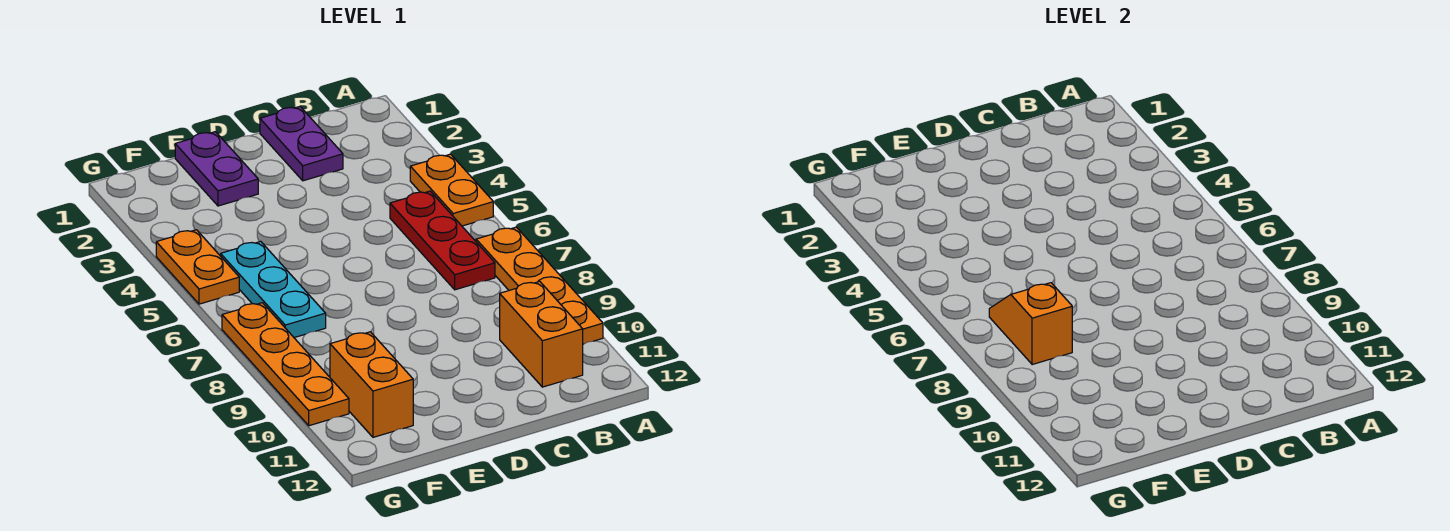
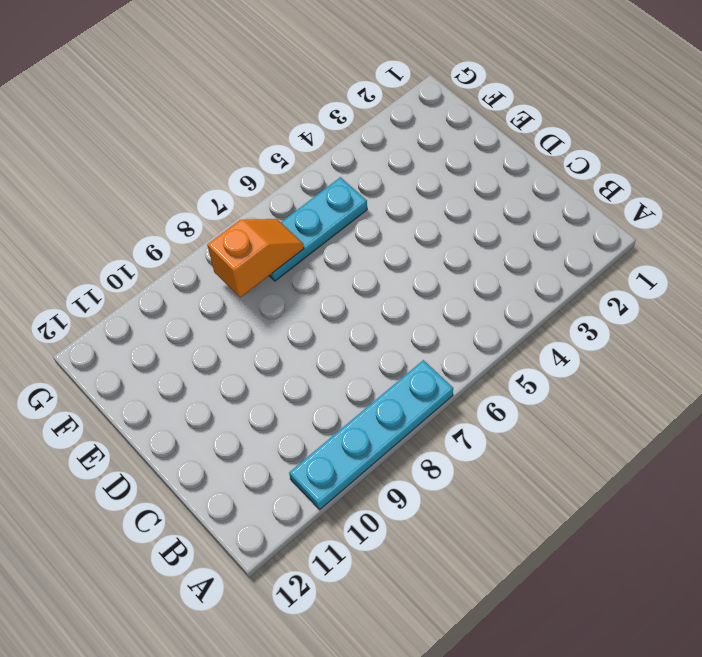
cyan plate A7:A10 level 1 -> orange plate A7:A10 level 1
none -> orange plate A4:A5 level 1
none -> red plate B5:B7 level 1

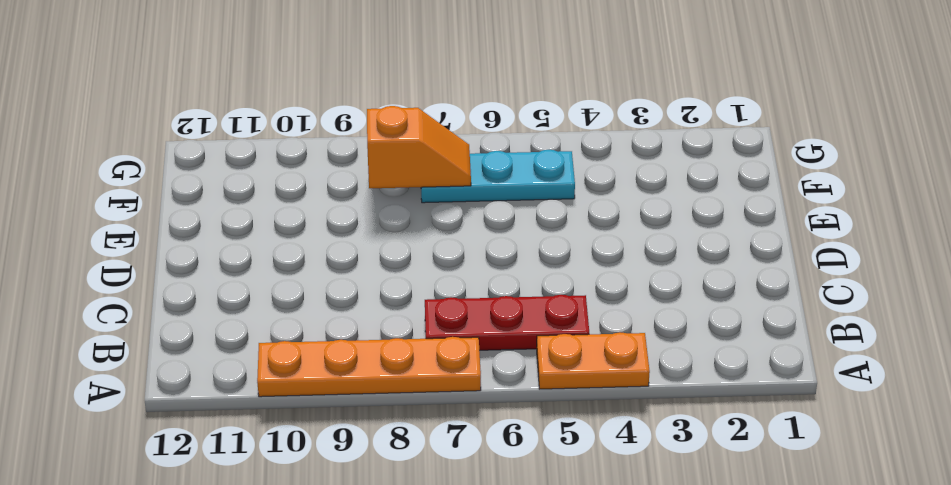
none -> orange brick B10:B11 level 1
none -> purple plate C1:C2 level 1

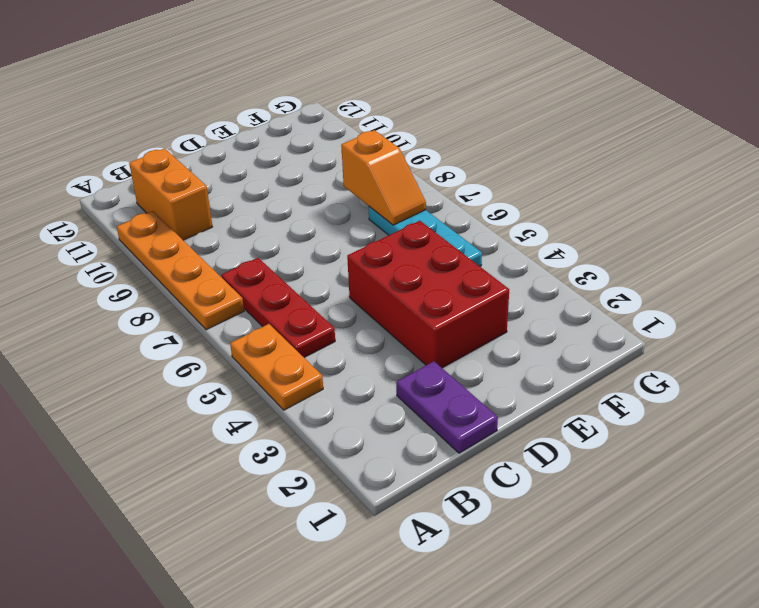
red brick D3:E5 level 1 -> none
none -> purple plate E1:E2 level 1
none -> orange brick F10:F11 level 1

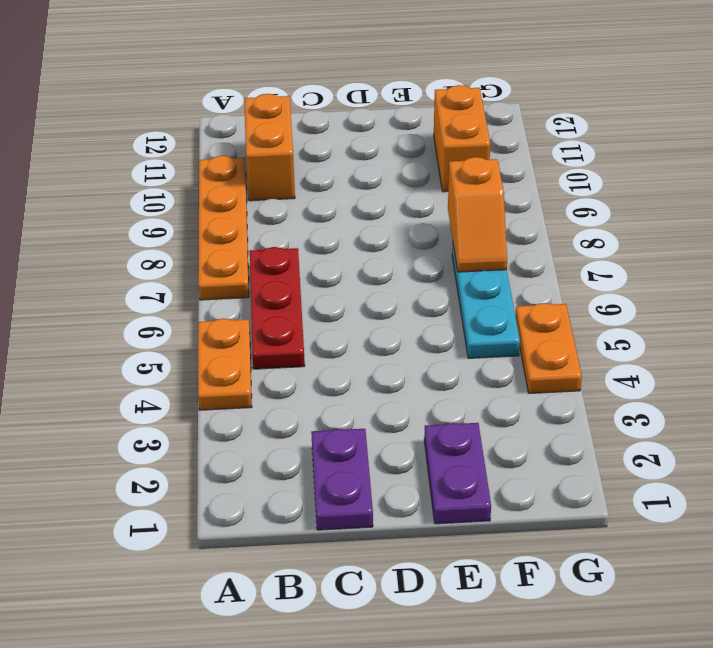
none -> orange plate G7:G10 level 1

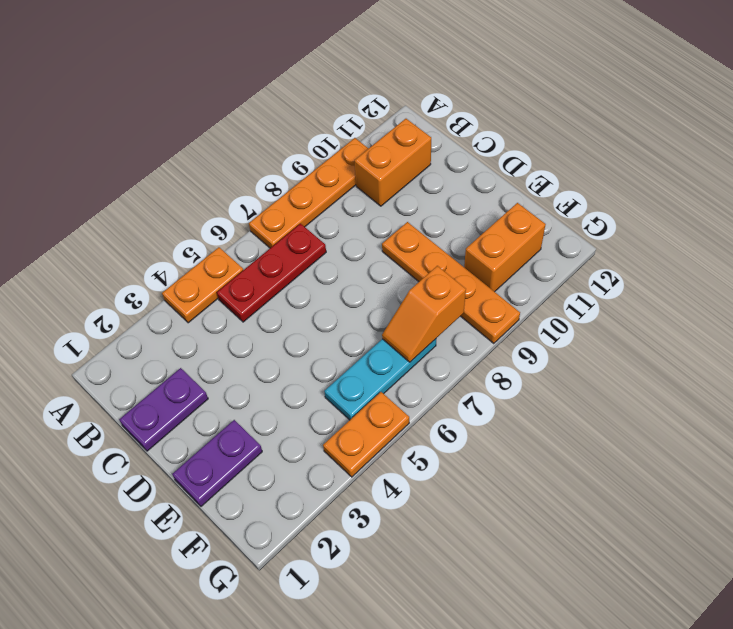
orange plate D9:G9 level 1 -> orange plate G7:G10 level 1

